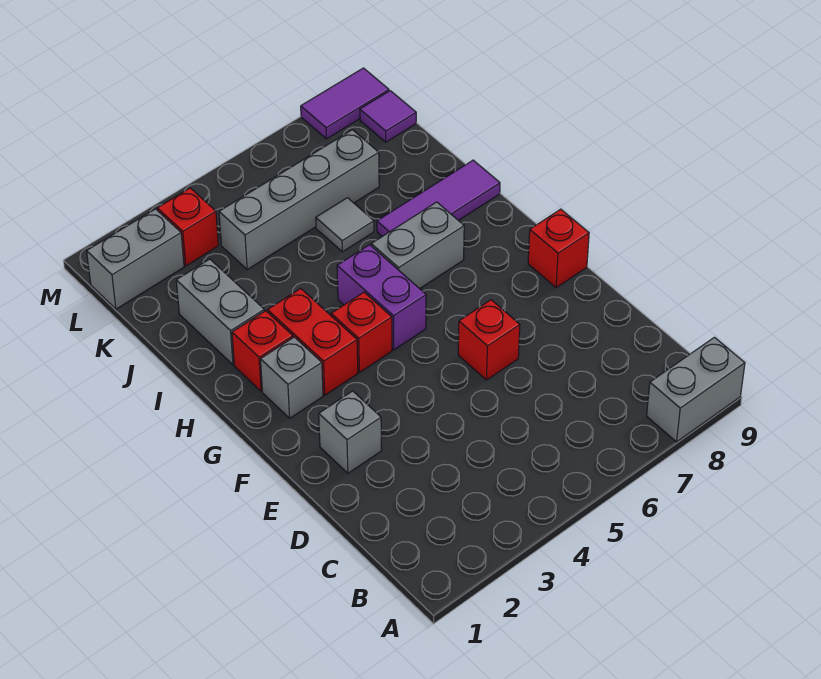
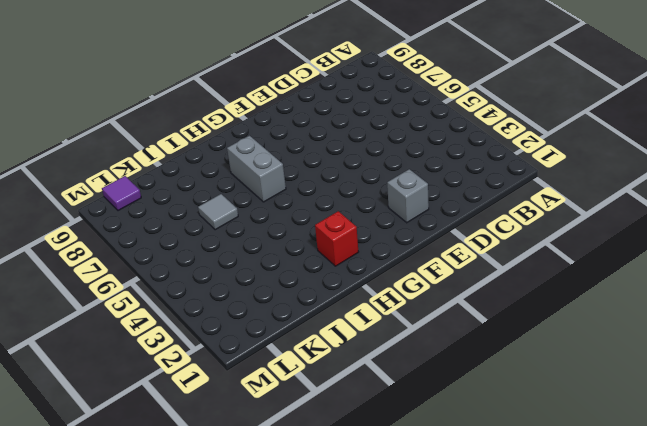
none -> grey brick A8:A9 level 1
none -> red brick E6 level 1
none -> red brick F9 level 1

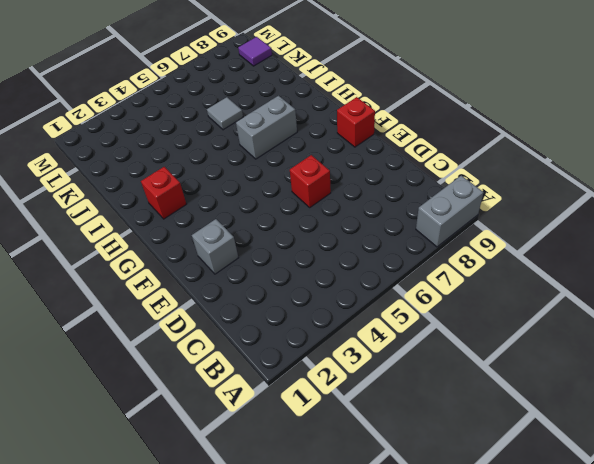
none -> grey brick G2 level 1
none -> red brick G3:H3 level 1
none -> red brick G4 level 1

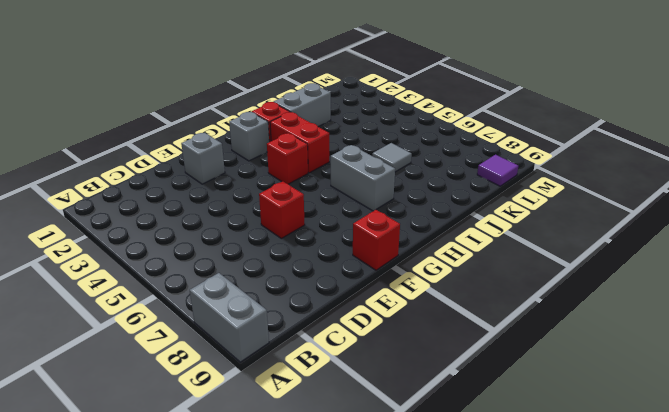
red brick H3:H4 level 1 -> red brick G3:H3 level 1
none -> purple brick G5:H5 level 1
none -> purple tile I7:I9 level 1
none -> grey brick K4:K7 level 1

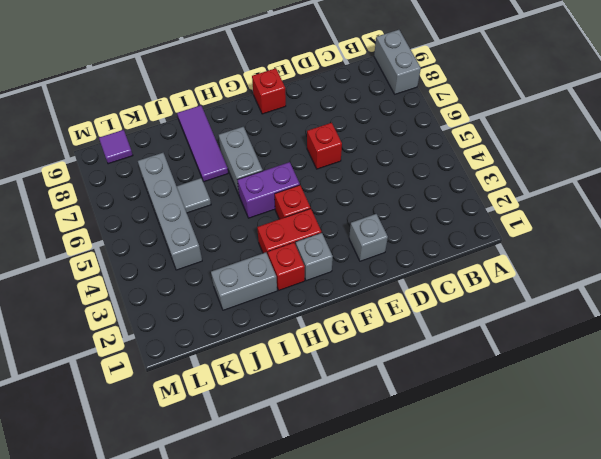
none -> grey brick L1:L2 level 1
none -> red brick L3 level 1
none -> purple tile M8:M9 level 1

